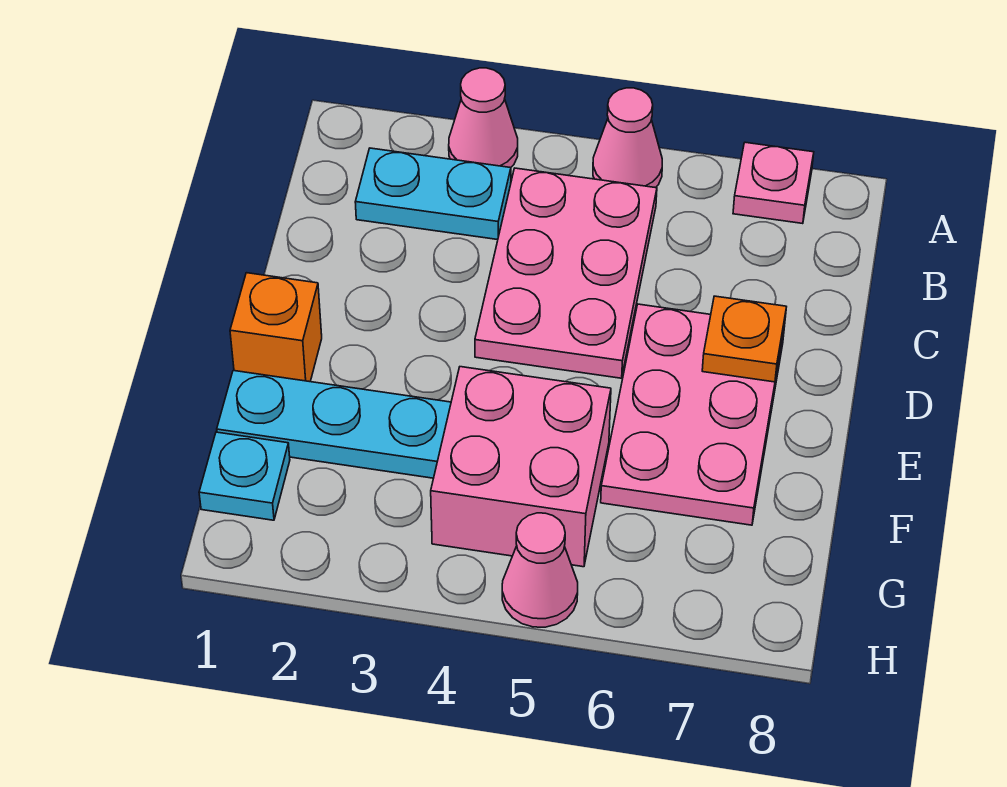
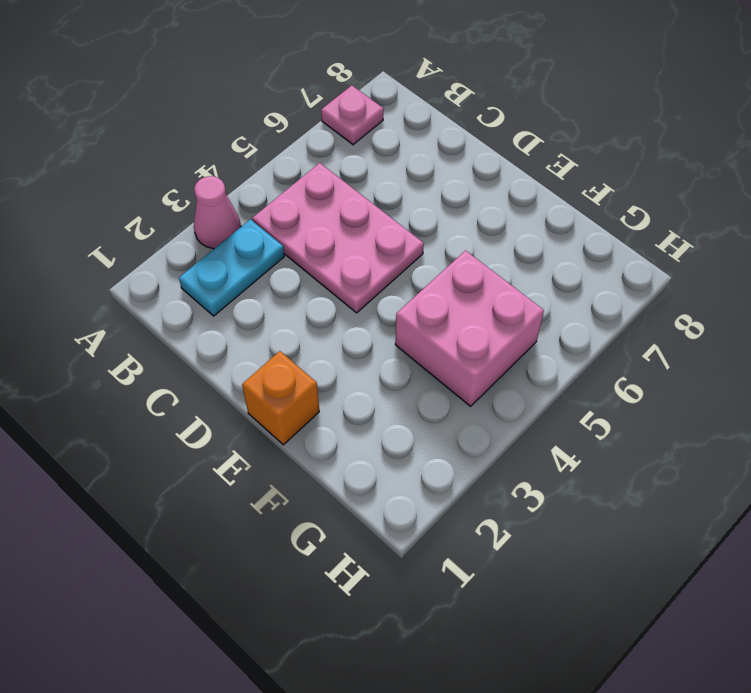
none -> pink cone A5 level 1
none -> pink plate D6:F7 level 1
none -> cyan plate F1:F3 level 1

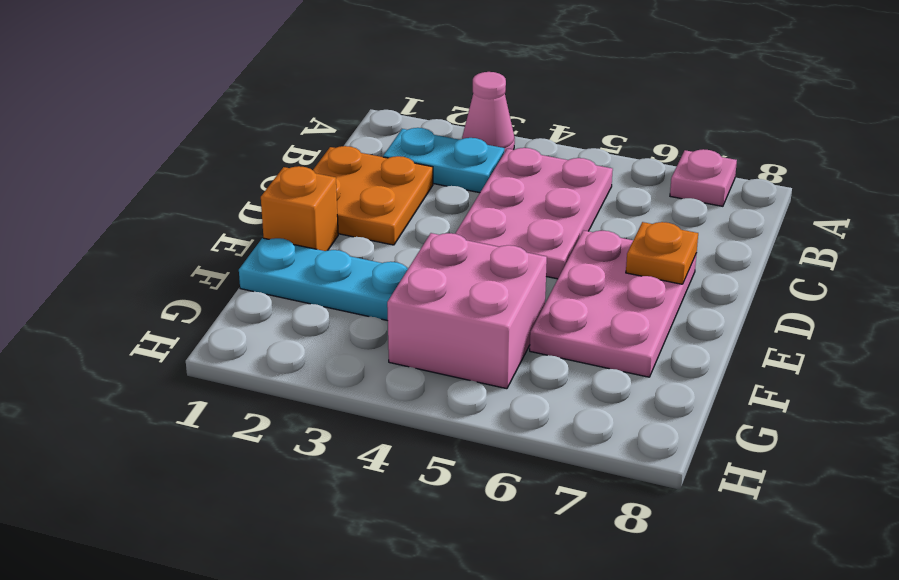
orange plate C1:D2 level 1 -> none
none -> pink cone A5 level 1
none -> cyan plate G1 level 1
none -> pink cone H5 level 1

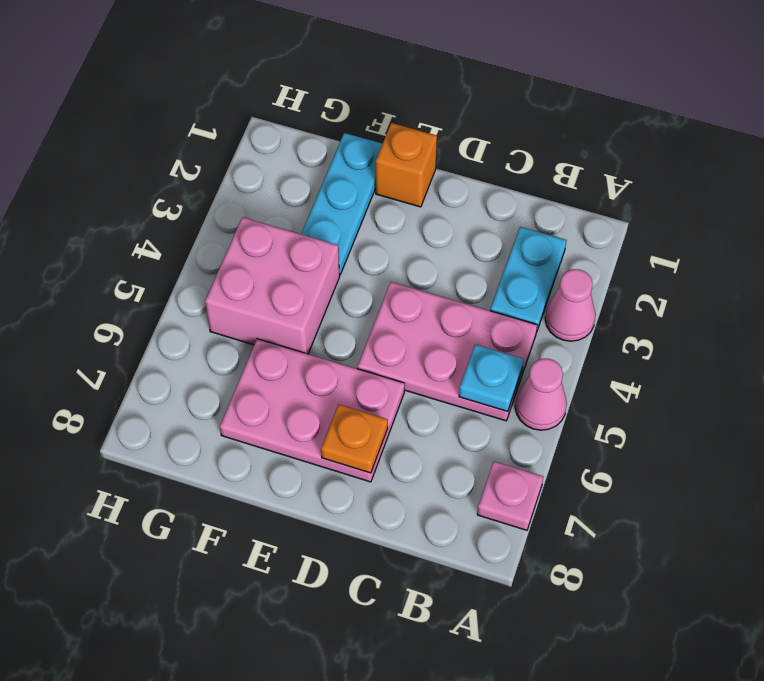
cyan plate B5 level 2 -> cyan plate G1 level 1
none -> pink cone H5 level 1

